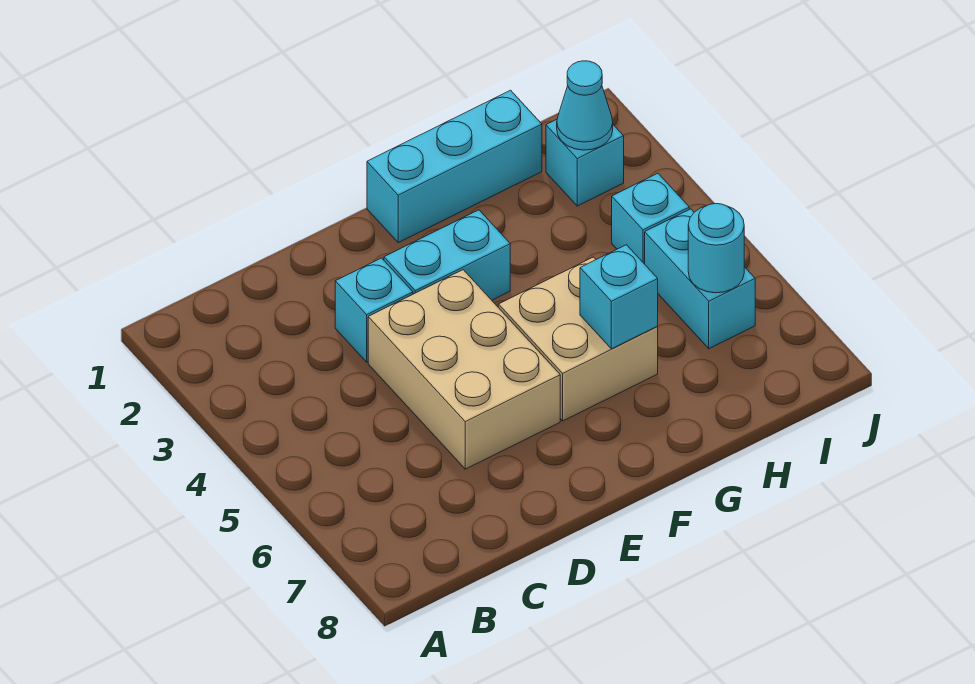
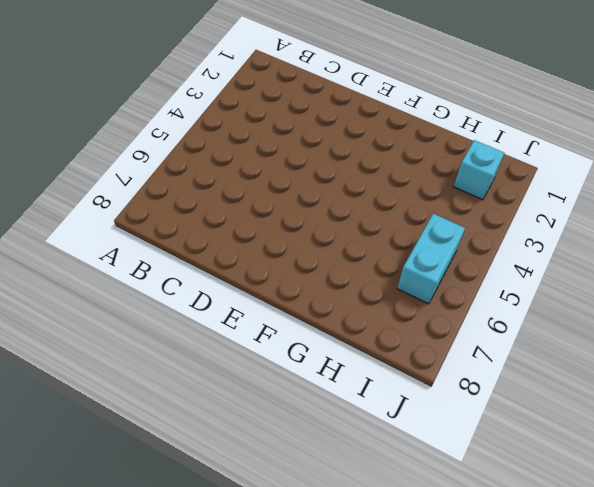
none -> cyan brick D3 level 1
none -> tan brick D4:E6 level 1

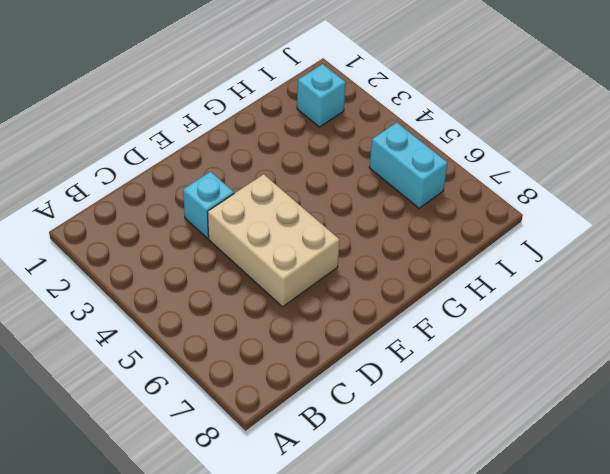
none -> cyan brick E3:F3 level 1
none -> cyan brick F1:H1 level 1

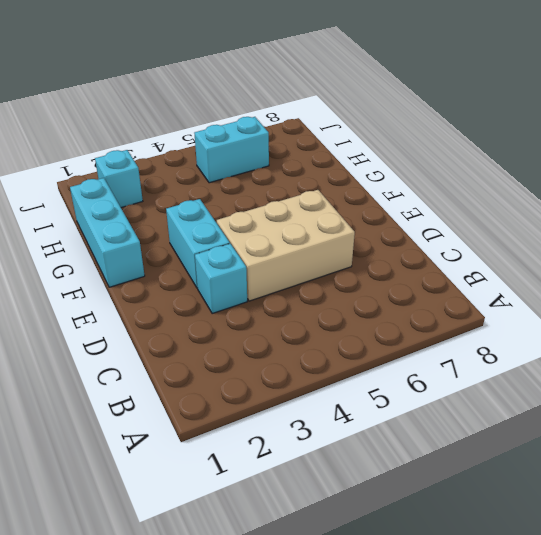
none -> tan brick F5:G6 level 1
none -> cyan brick I4 level 1

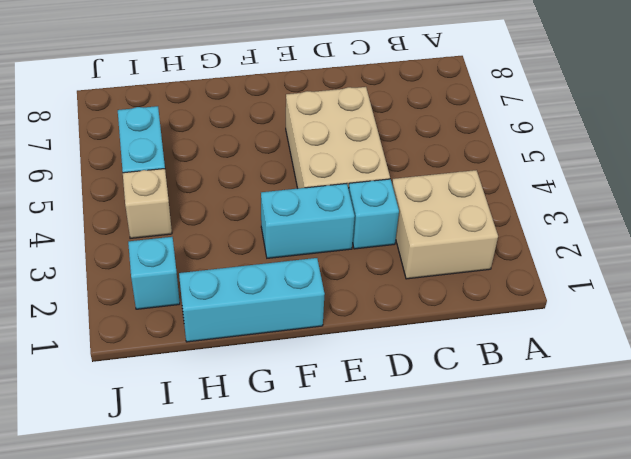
tan brick B2:C3 level 1 -> tan brick F5:G6 level 1
tan brick I4 level 1 -> cyan brick I4 level 1
none -> cyan brick G6 level 2
none -> cyan cone I2 level 2

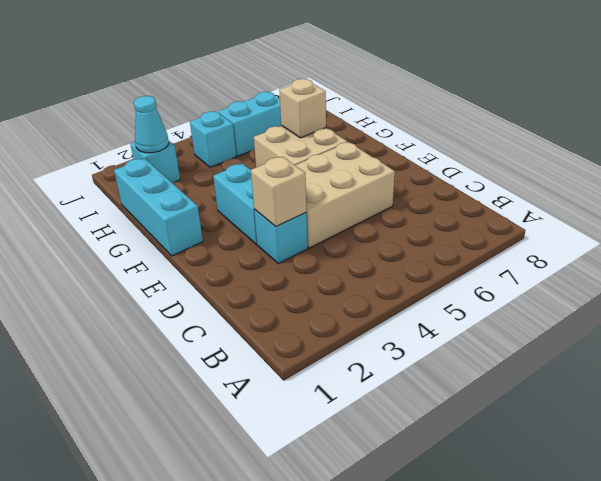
tan brick D3 level 2 -> none
tan brick G6 level 2 -> cyan brick G6 level 2
none -> cyan round brick I6 level 2

